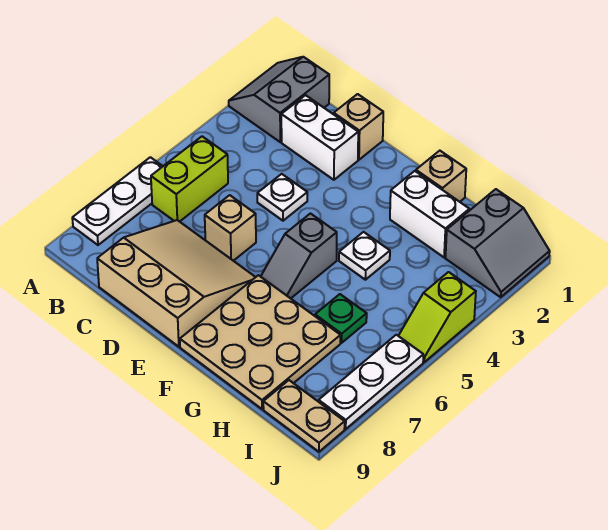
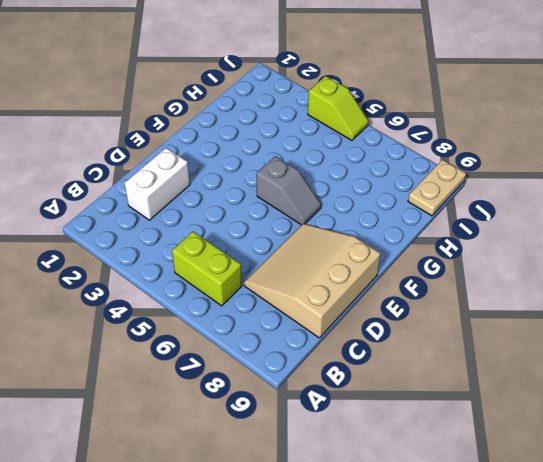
none -> grey slope A1:B2 level 1 top B
none -> white plate A6:A8 level 1
none -> tan brick D1 level 1

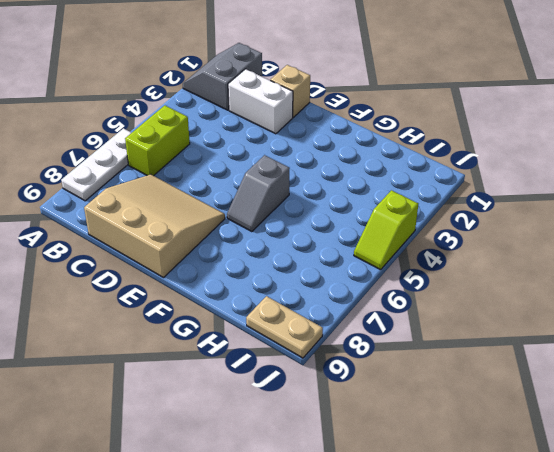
none -> white plate D4 level 1
none -> tan brick D6 level 1
none -> tan plate F7:H9 level 1

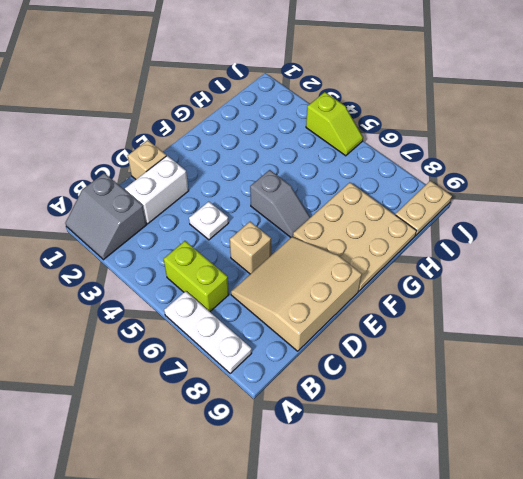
none -> tan brick G1 level 1
none -> white brick G2:H2 level 1
none -> white plate G4 level 1

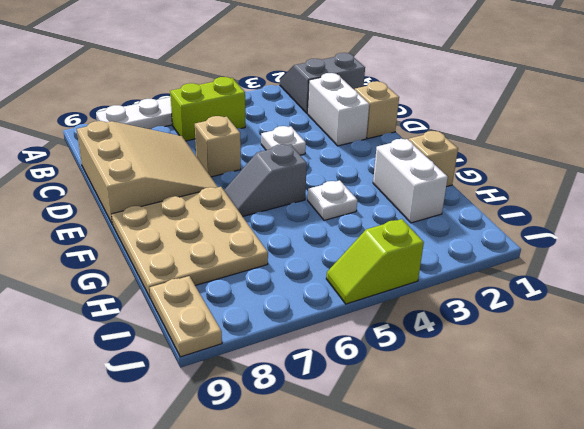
none -> green plate H6 level 1
none -> grey slope I1:J2 level 1 top I
none -> white plate J6:J8 level 1

